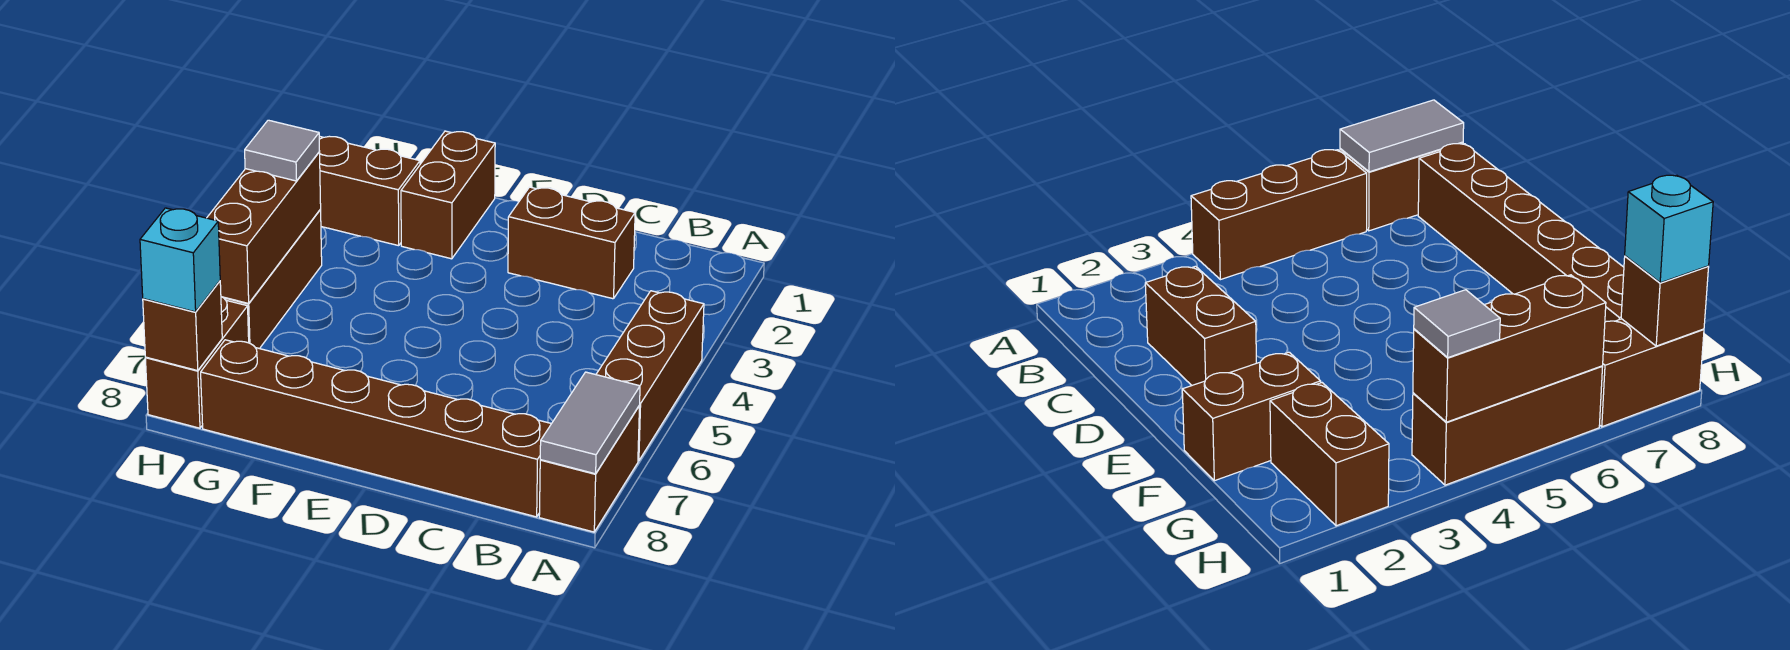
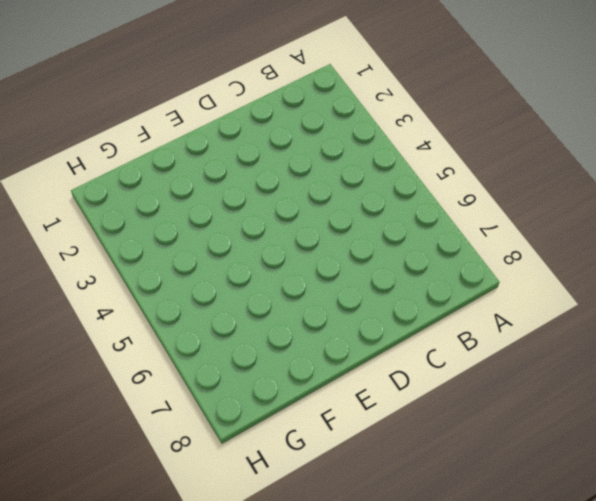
none -> brown brick A4:A6 level 1
none -> brown brick A7:A8 level 1
none -> brown brick B8:G8 level 1

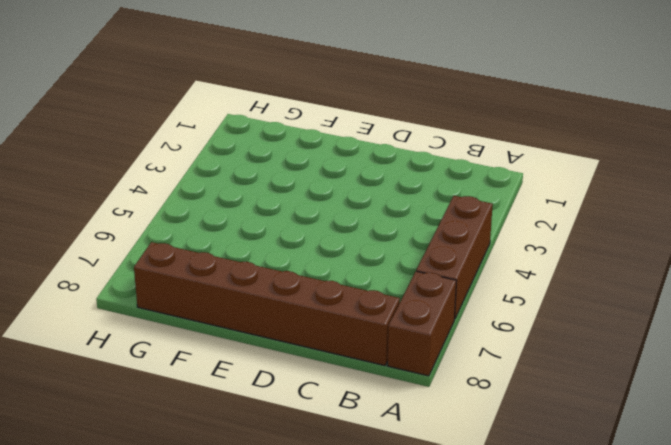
none -> brown brick C2:D2 level 1
none -> brown brick F1:F2 level 1
none -> brown brick G2:H2 level 1

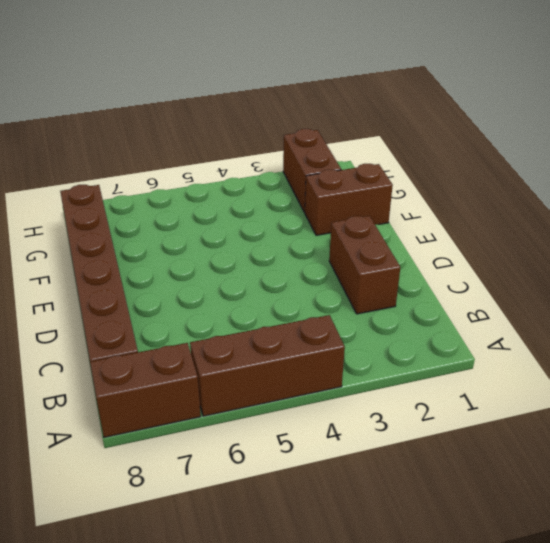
none -> brown brick H4:H6 level 1
none -> brown brick H7:H8 level 1
none -> grey tile A7:A8 level 2

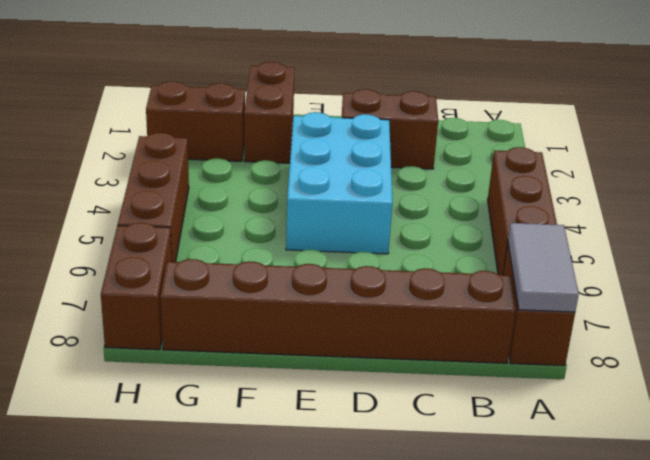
cyan brick D3:E5 level 1 -> none
none -> brown brick H4:H6 level 2
none -> brown brick H8 level 2
none -> grey tile H4 level 3

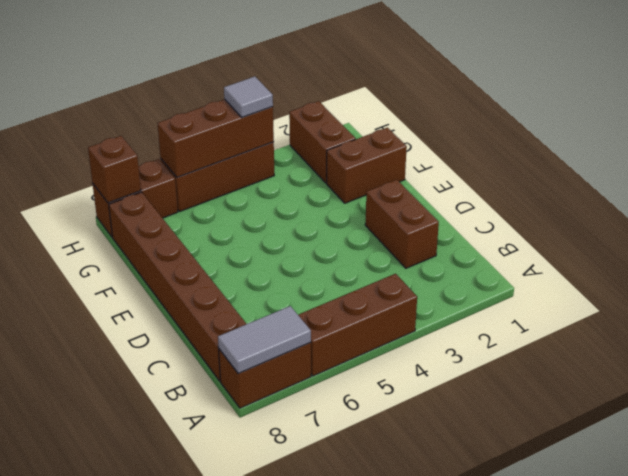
none -> cyan brick H8 level 3

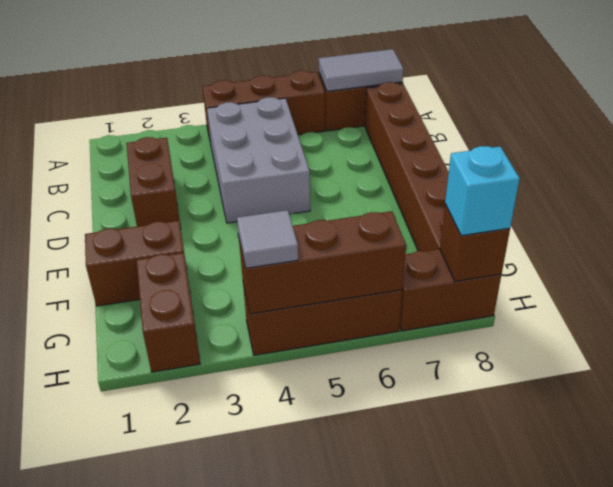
grey brick B4:D5 level 1 -> none

